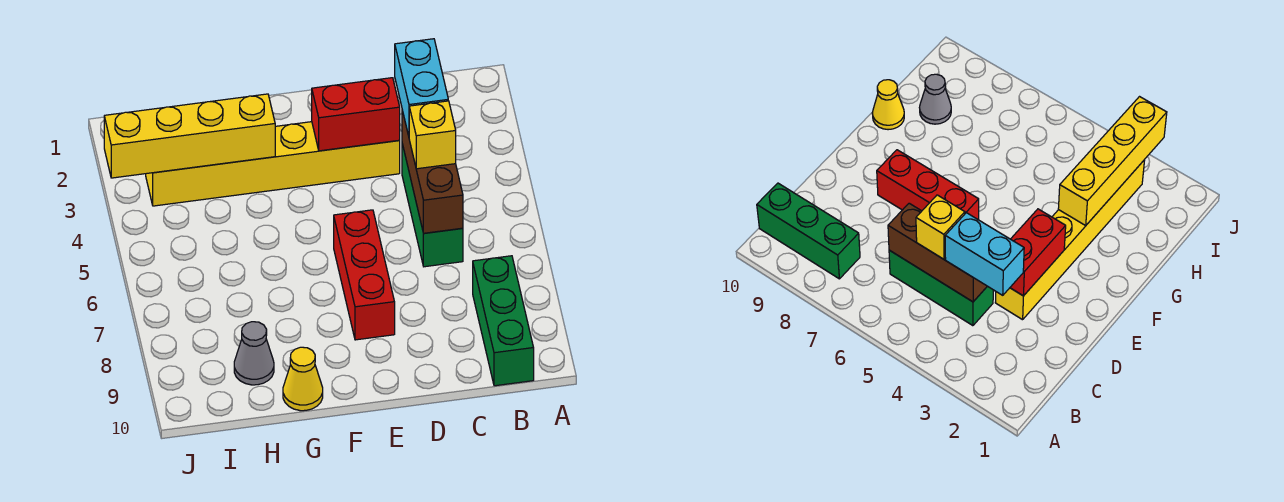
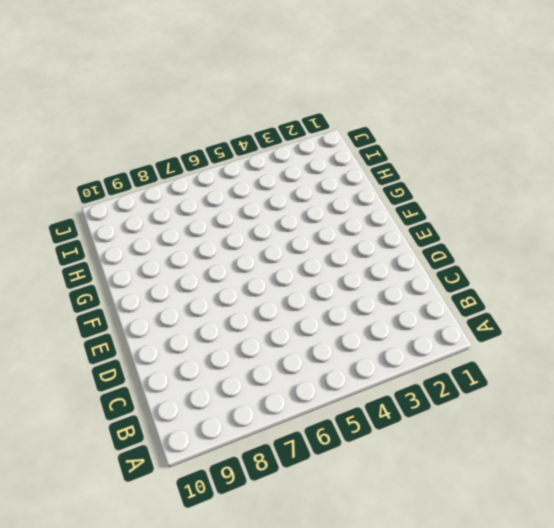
none -> green brick B8:B10 level 1
none -> green brick C4:C6 level 1

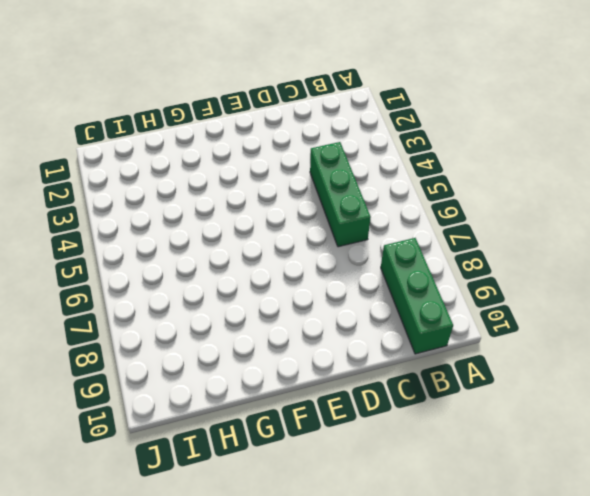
none -> yellow brick D3:I3 level 1
none -> red brick E6:E8 level 1

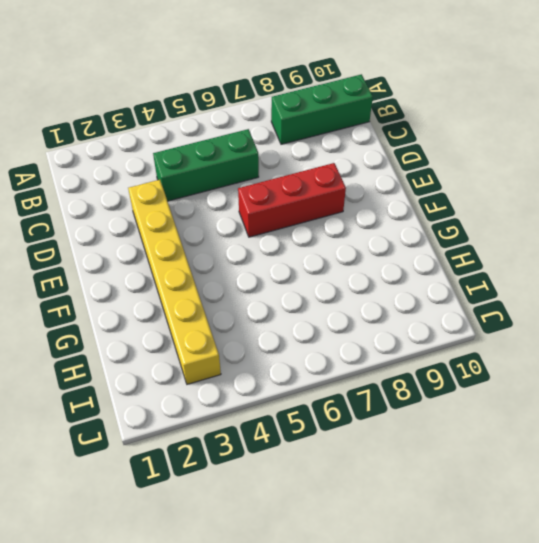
none -> yellow cone G10 level 1
none -> grey cone H9 level 1

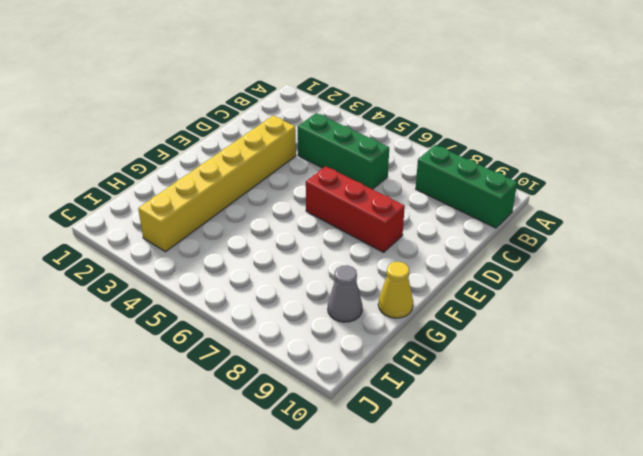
none -> brown brick C4:C6 level 2
none -> red brick D3:E3 level 2

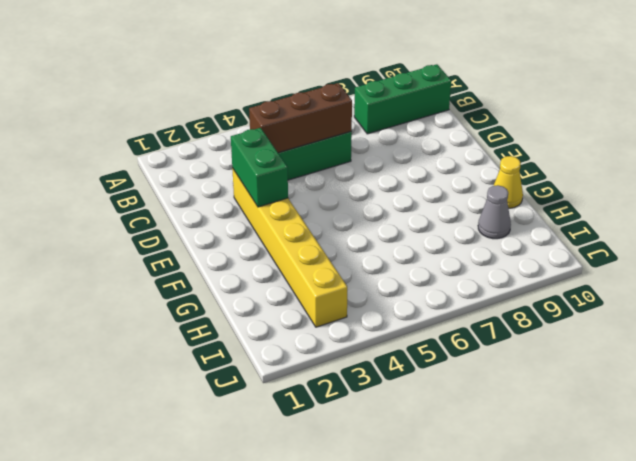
green brick D3:E3 level 2 -> red brick D3:E3 level 2
none -> red brick E6:E8 level 1
none -> yellow brick G3:J3 level 2

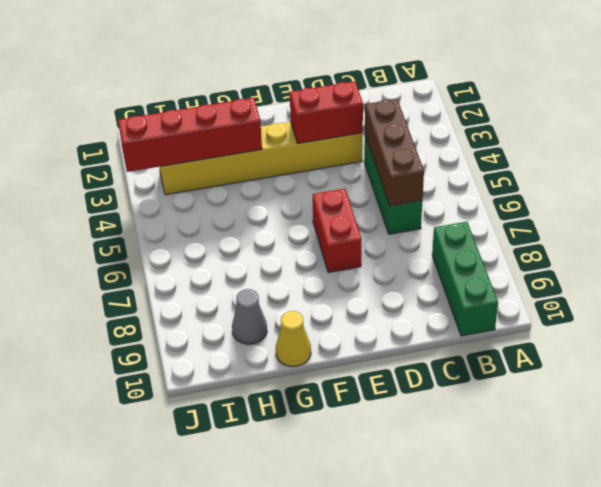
red brick E6:E7 level 1 -> red brick E6:E8 level 1
red brick G3:J3 level 2 -> yellow brick G3:J3 level 2
none -> cyan brick C3:C4 level 3
none -> yellow brick C5 level 3

